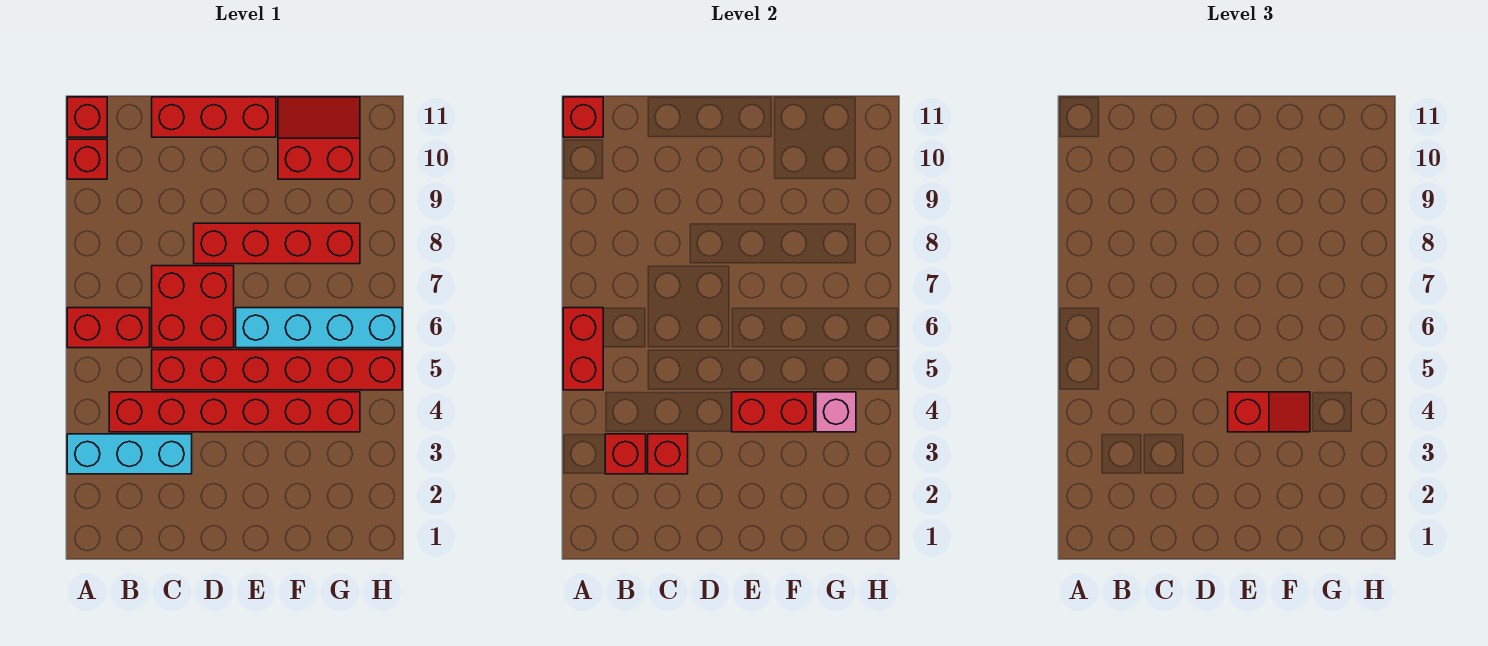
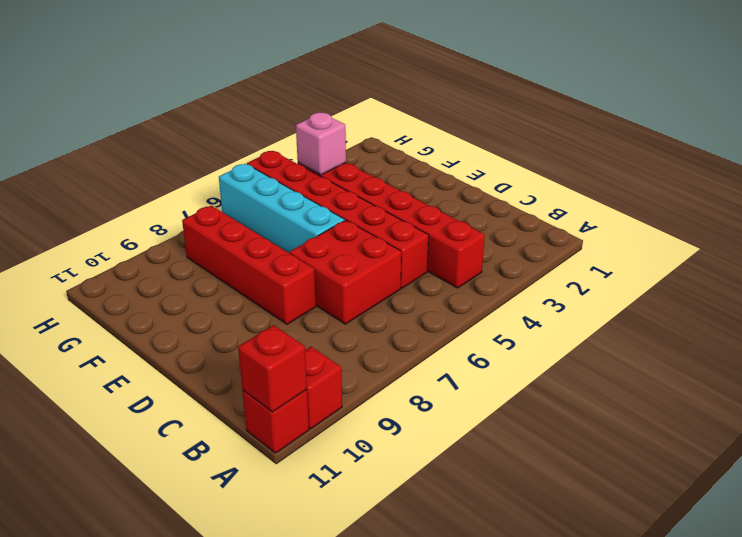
none -> cyan brick A3:C3 level 1
none -> red brick A6:B6 level 1
none -> red brick C11:E11 level 1

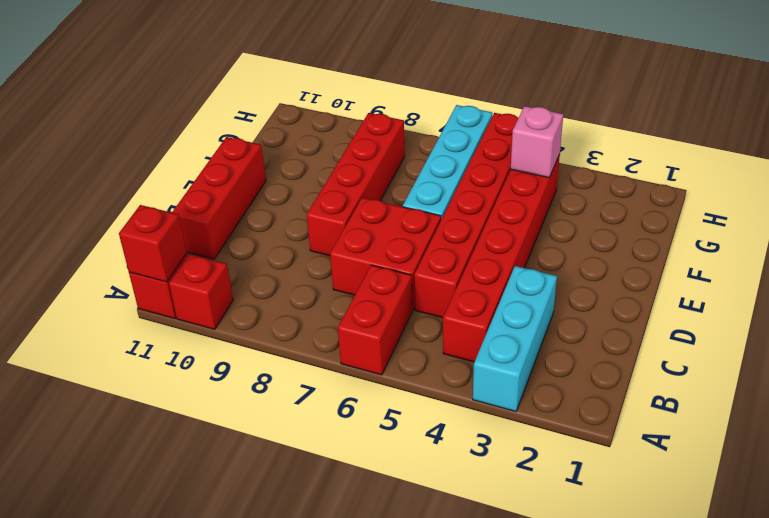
none -> red slope F10:G11 level 1 top 10
none -> red brick A5:A6 level 2
none -> red brick B3 level 2

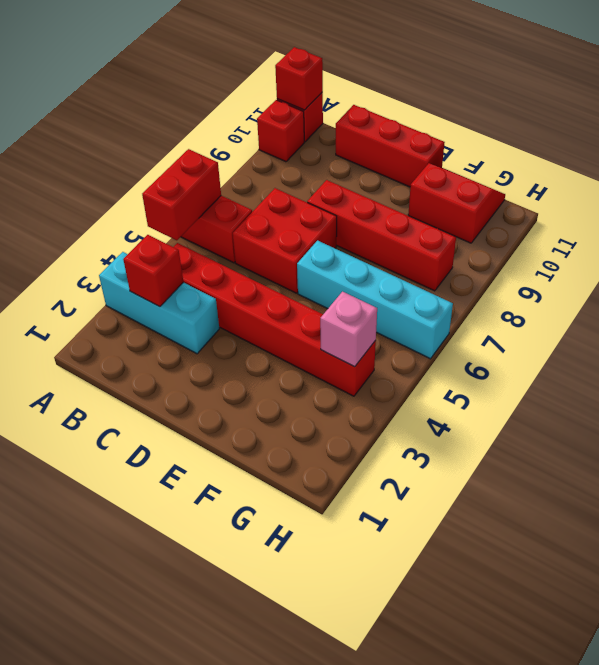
none -> red brick C5:H5 level 1
none -> red brick C3 level 2
none -> red brick E4:F4 level 2

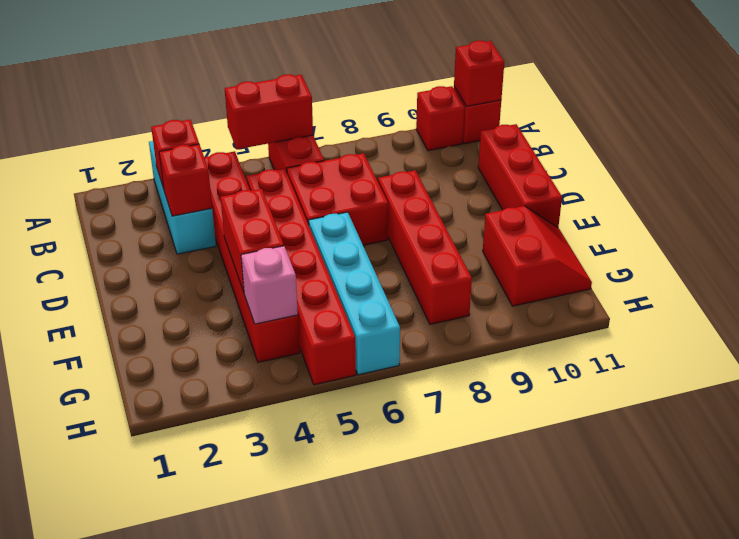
none -> red slope E4:F4 level 3 top E

